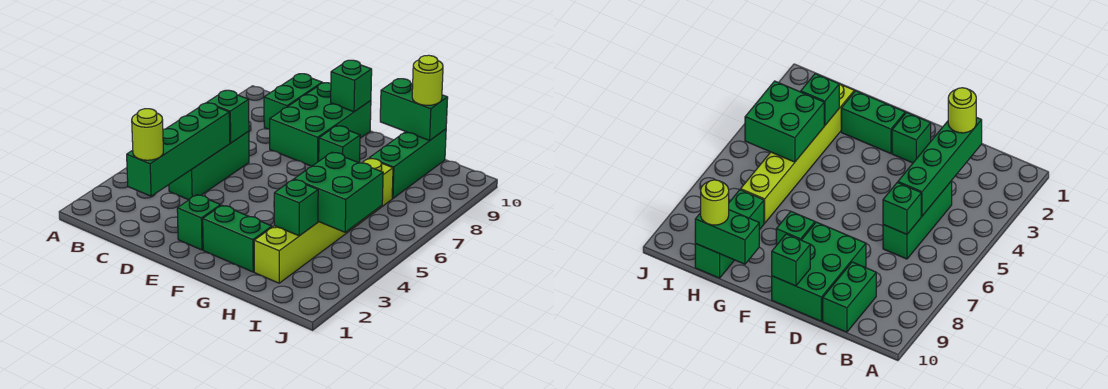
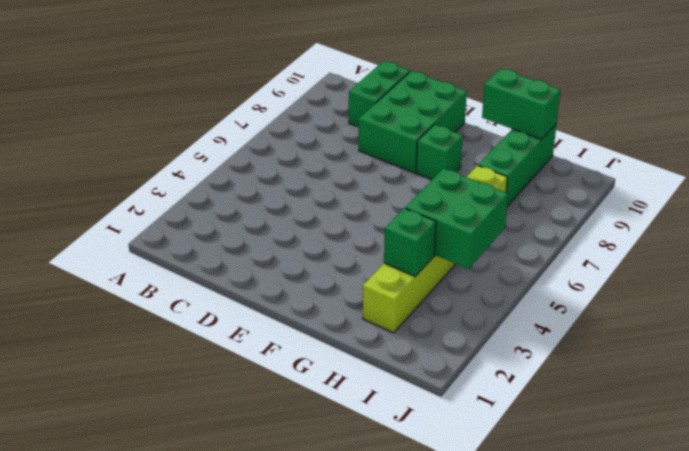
none -> green brick C4:C6 level 1
none -> green brick E2 level 1
none -> green brick F2:G2 level 1

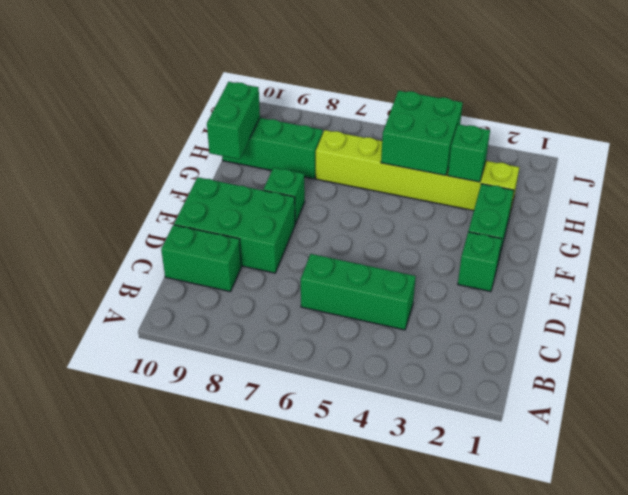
none -> green brick C2:C5 level 2
none -> green brick C6 level 2
none -> green brick E10 level 2

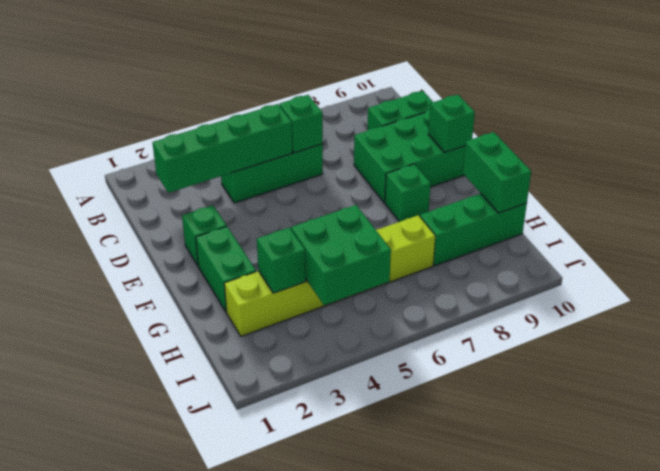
none -> lime round brick C2 level 3
none -> lime round brick H10 level 3

